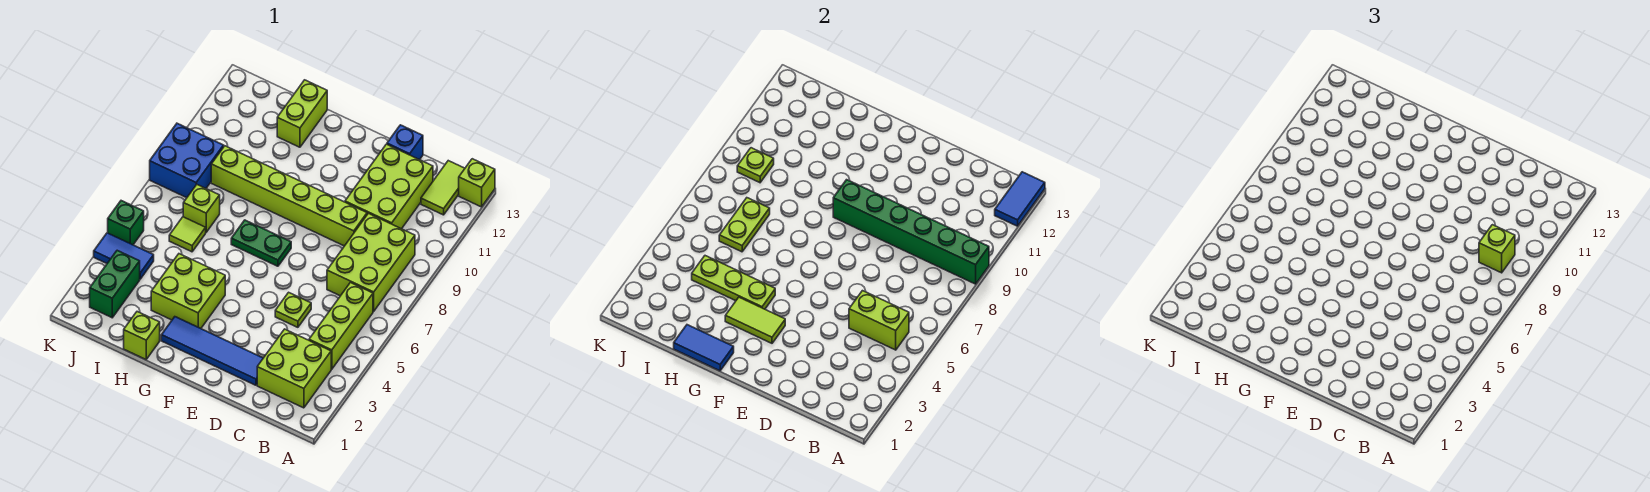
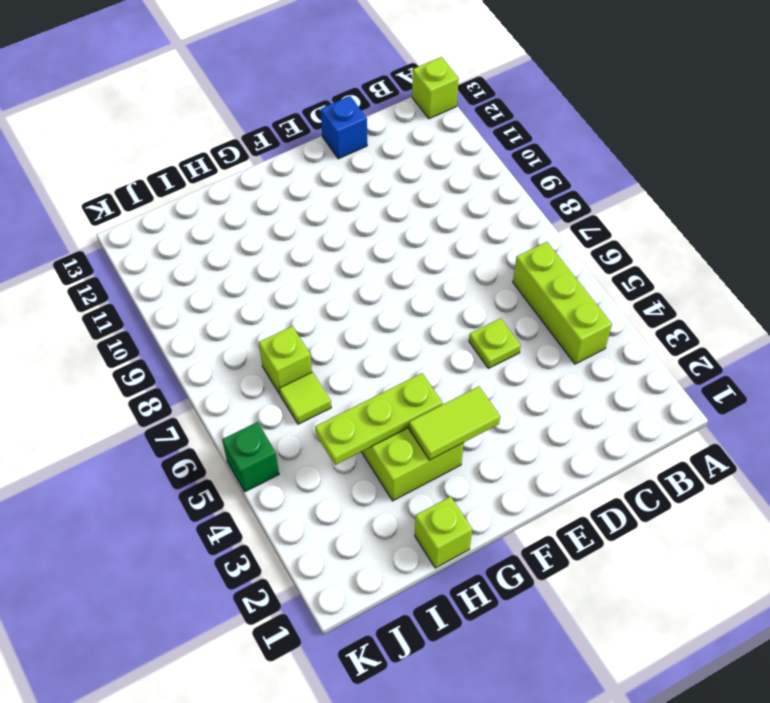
none -> lime brick B2:C3 level 1
none -> lime brick B7:C9 level 1
none -> lime tile B12:B13 level 1

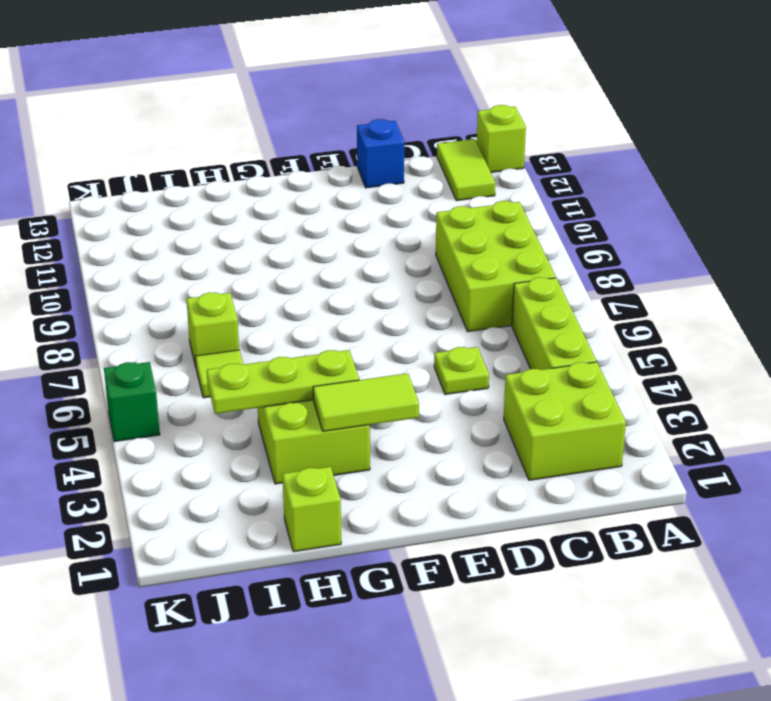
none -> lime brick C10:D12 level 1
none -> blue tile D2:G2 level 1
none -> lime brick D9:I9 level 1

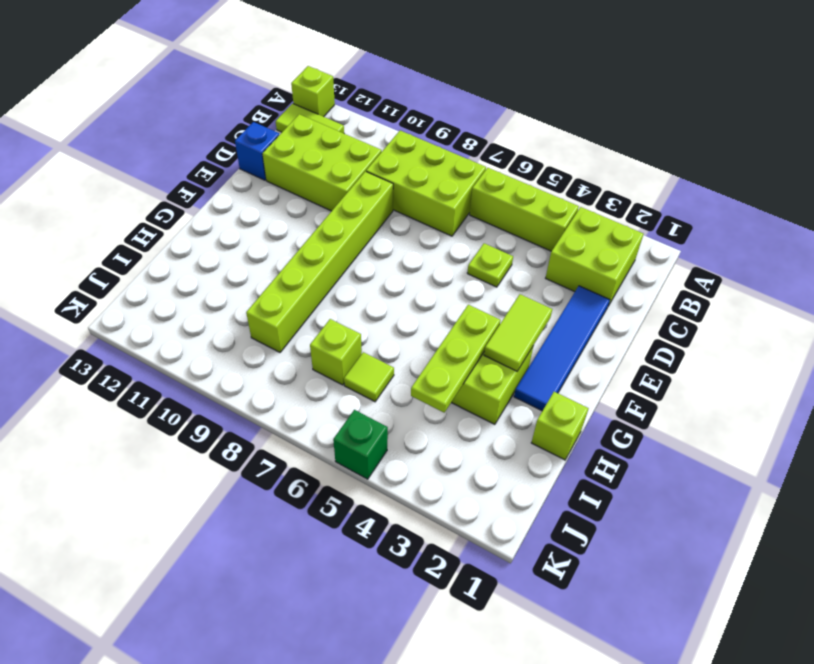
none -> green plate F7:G7 level 1
none -> lime brick H12:H13 level 1
none -> green brick J2:J3 level 1

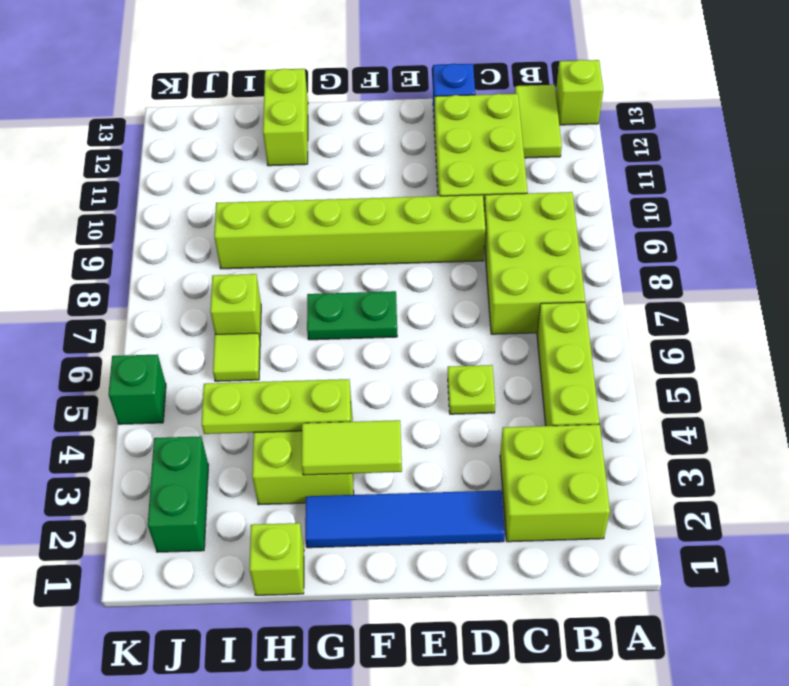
none -> blue tile J4:K4 level 1
none -> blue brick J8:K9 level 1
none -> green brick A9:F9 level 2

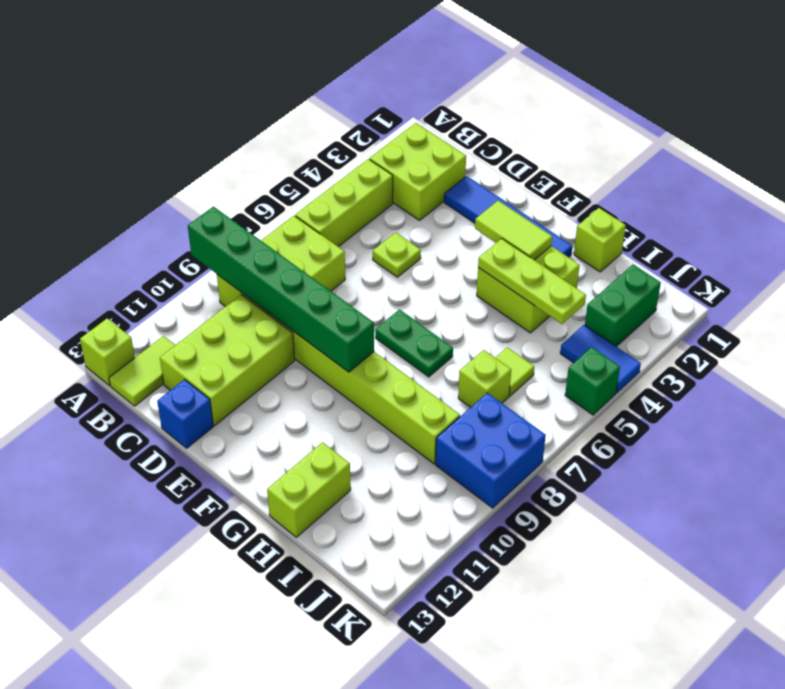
none -> blue tile A12:A13 level 2
none -> lime brick B5:C5 level 2
none -> blue tile G1:H1 level 2

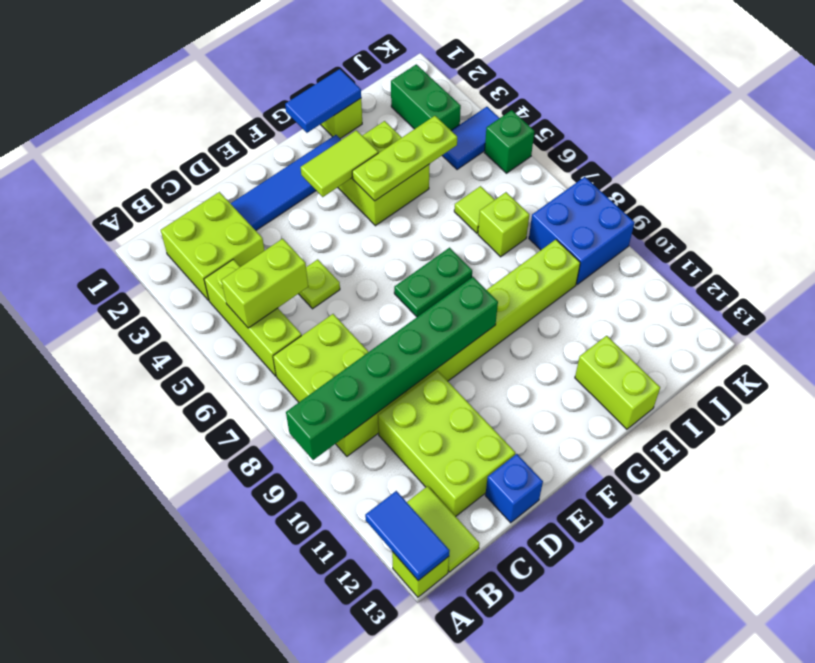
none -> lime plate I6:I7 level 2
none -> lime plate J9 level 2
none -> lime brick B9 level 3

